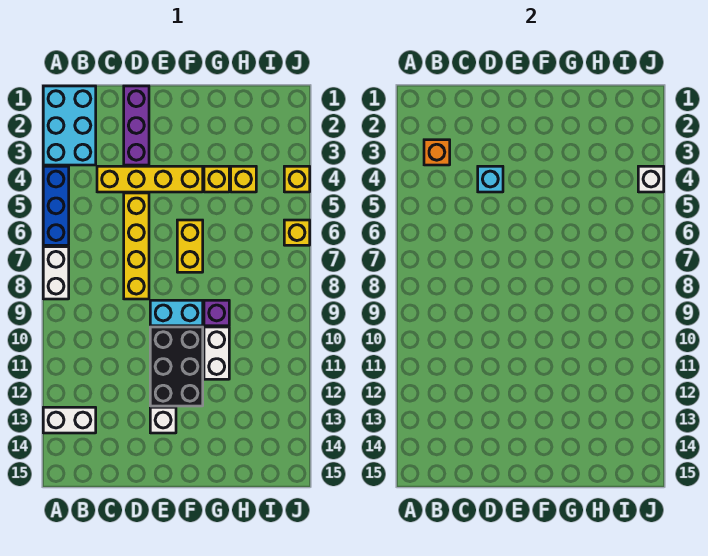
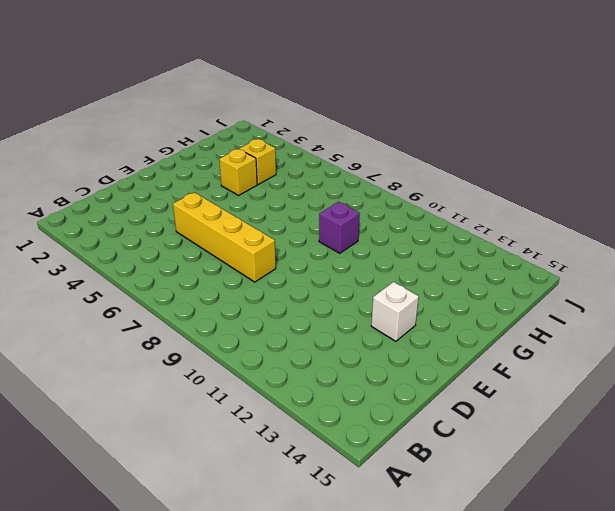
none -> cyan brick A1:B3 level 1
none -> blue brick A4:A6 level 1
none -> white brick A7:A8 level 1

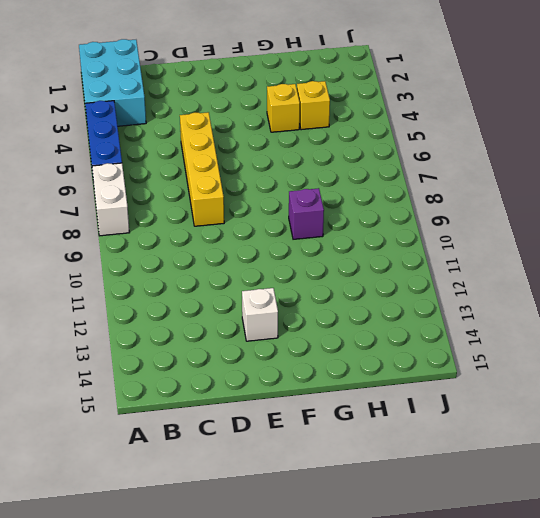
none -> white brick A13:B13 level 1
none -> yellow brick C4:F4 level 1
none -> purple brick D1:D3 level 1

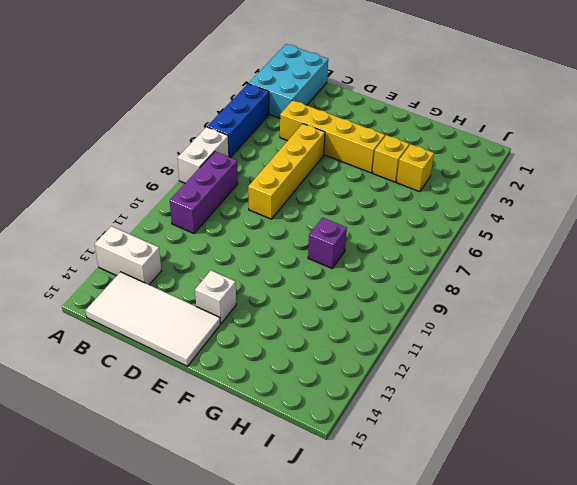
purple brick B8:B10 level 1 -> purple brick D1:D3 level 1
white tile B14:E15 level 1 -> none
none -> cyan brick E9:F9 level 1
none -> black brick E10:F12 level 1
none -> yellow brick F6:F7 level 1

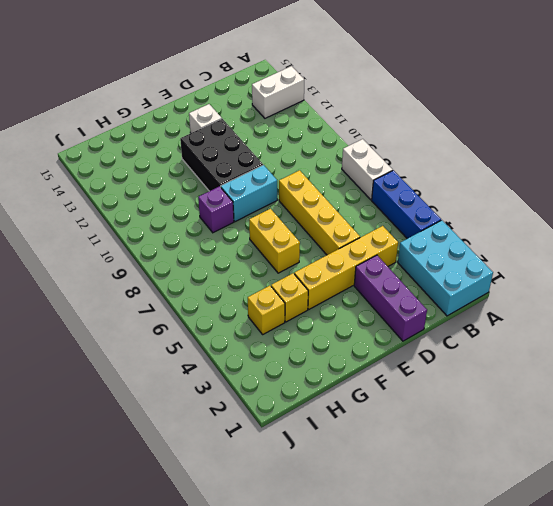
none -> white brick G10:G11 level 1
none -> yellow brick J4 level 1
none -> yellow brick J6 level 1

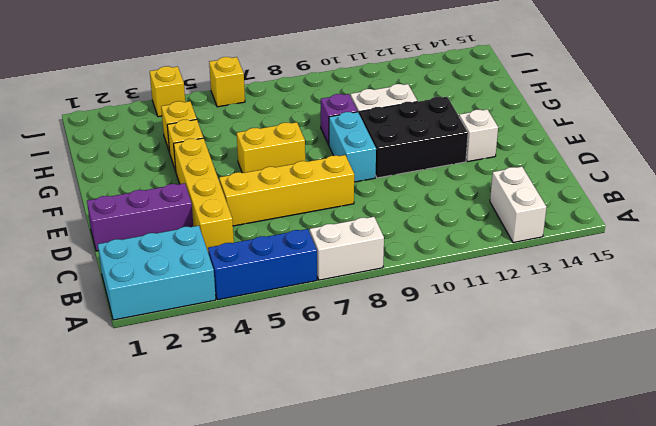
none -> orange brick B3 level 2
none -> cyan brick D4 level 2
none -> white brick J4 level 2

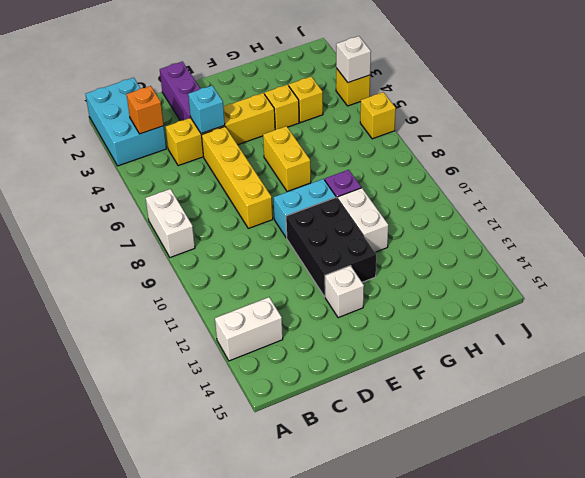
none -> blue brick A4:A6 level 1

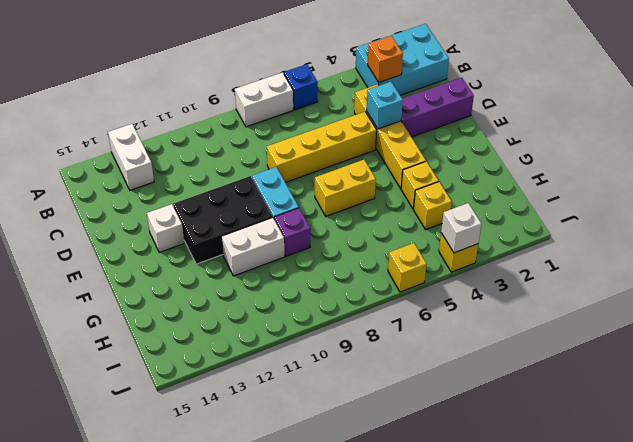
blue brick A6 level 1 -> blue brick A4:A6 level 1

